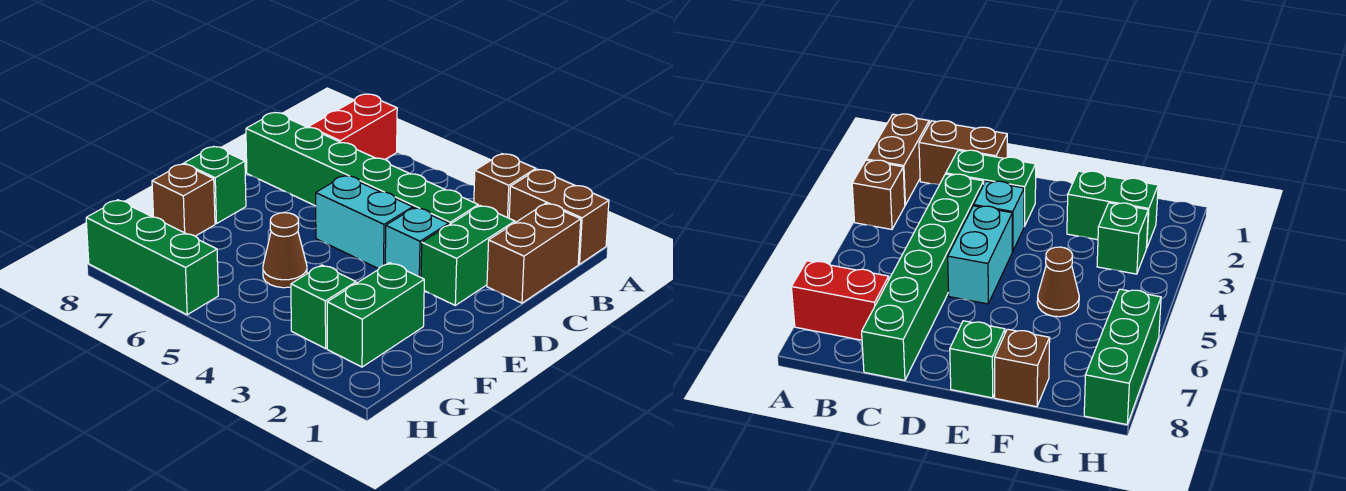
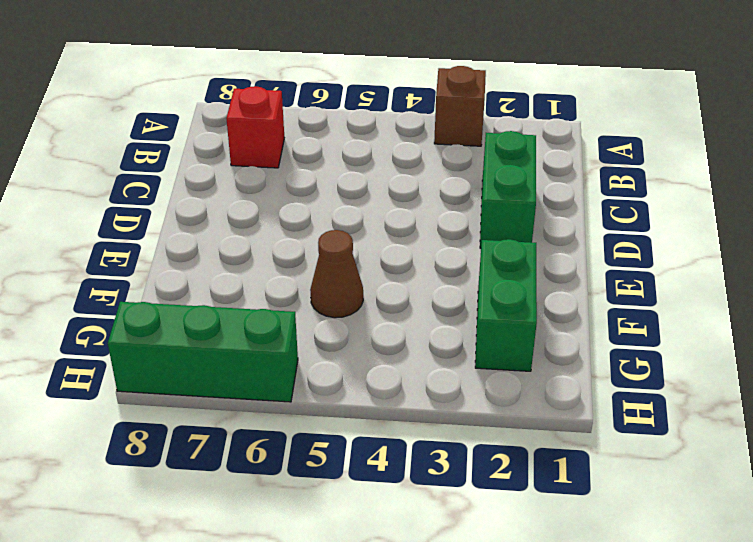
red brick B7 level 1 -> red brick A7:B7 level 1
none -> brown brick A1:A2 level 1
none -> brown brick B1:C1 level 1
none -> green brick C3:C8 level 1

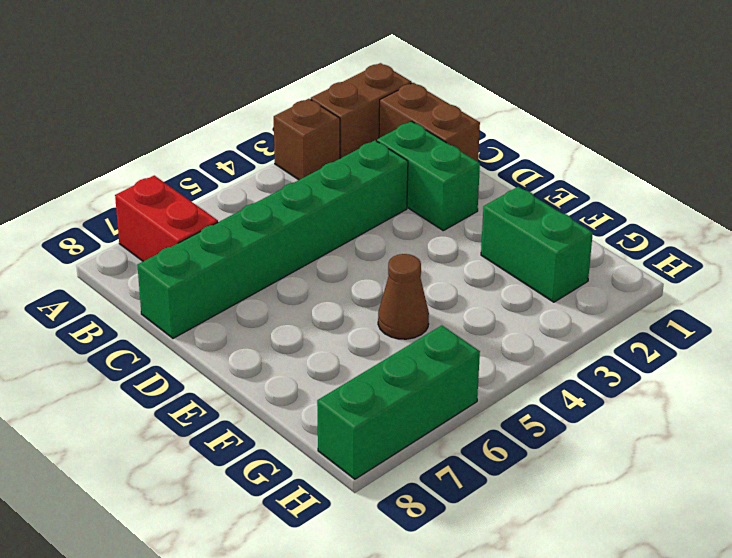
none -> cyan brick D3 level 1
none -> cyan brick D4:D5 level 1
none -> green brick E8 level 1

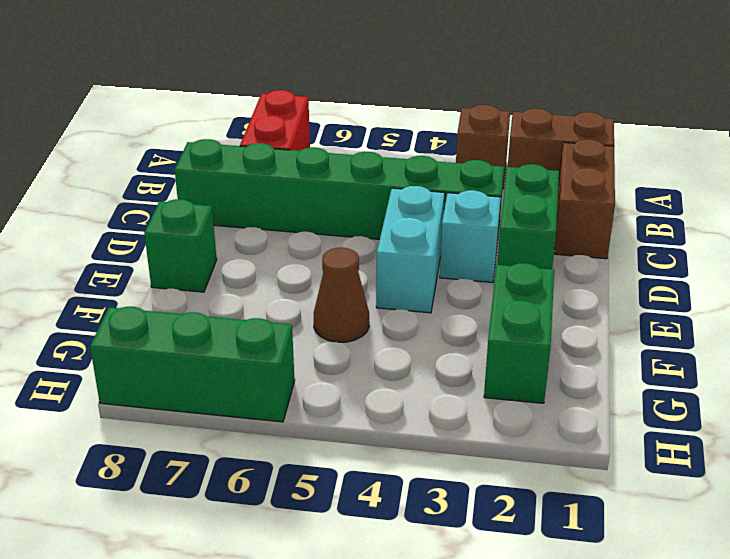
cyan brick D4:E4 level 1 -> cyan brick D4:D5 level 1
none -> brown brick F8 level 1
none -> green brick G3 level 1

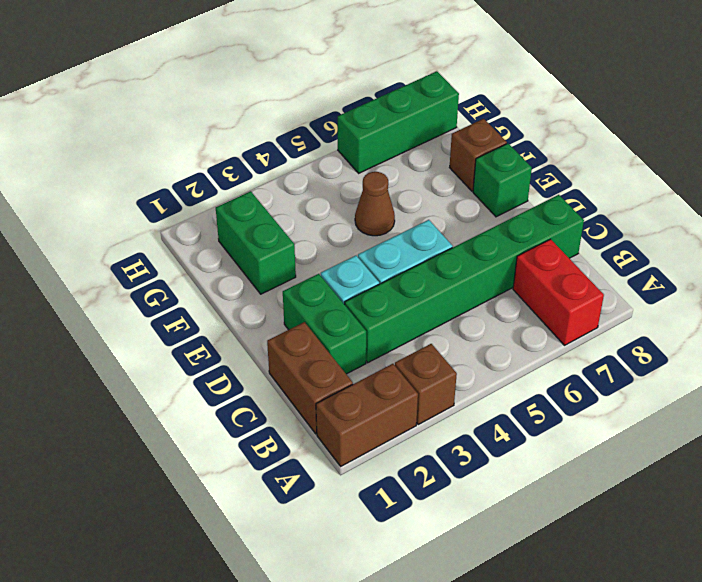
none -> green brick G3 level 1

